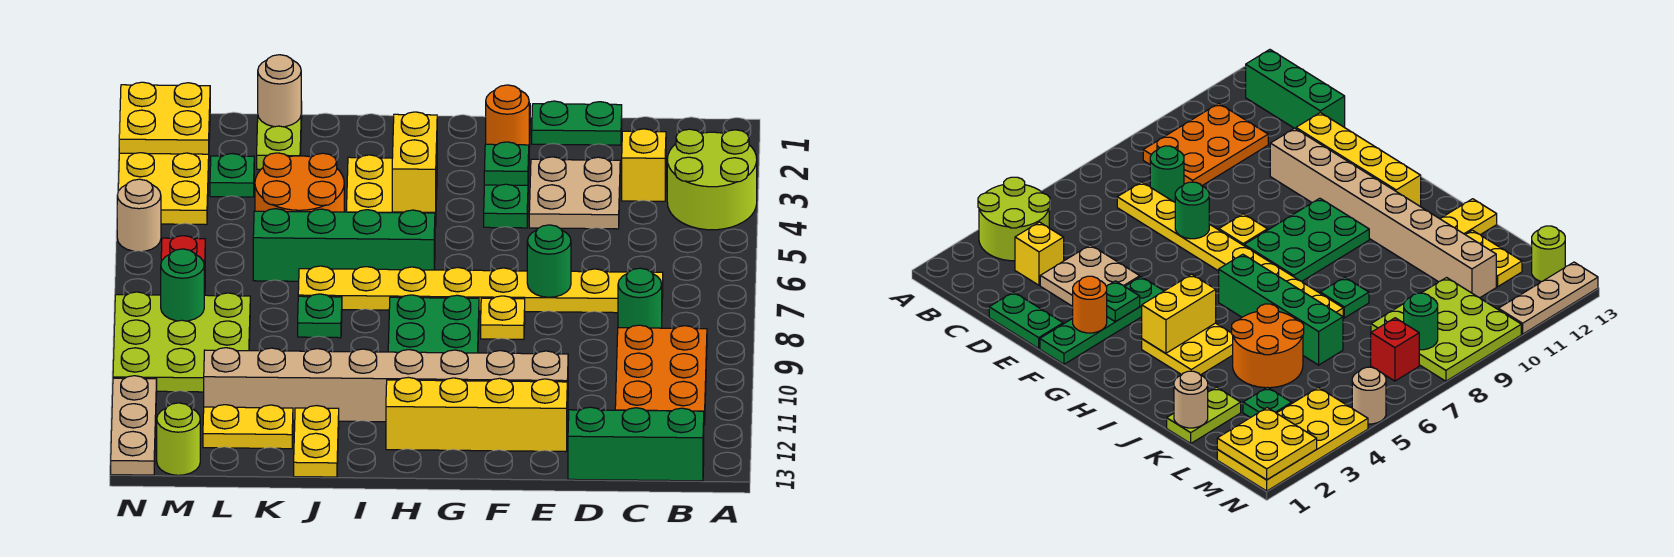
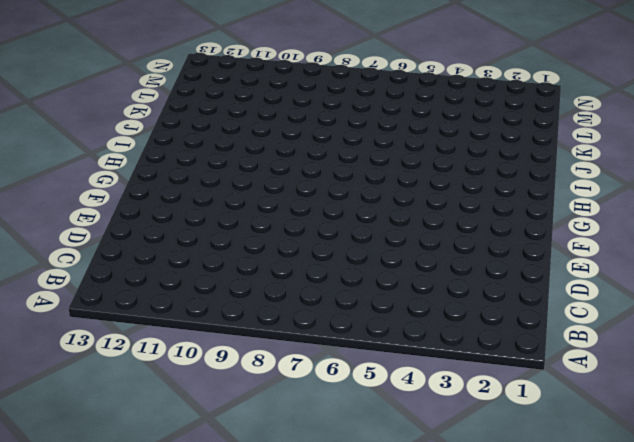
none -> lime round brick A3:B4 level 1
none -> orange plate B9:C11 level 1
none -> green brick B13:D13 level 1
none -> yellow brick C3 level 1

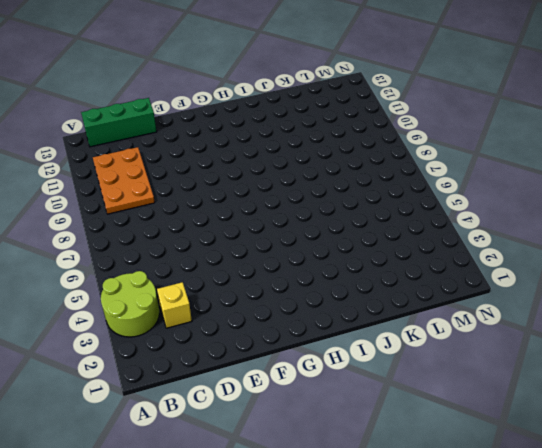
none -> yellow plate C7:J7 level 1
none -> green round brick C8 level 1
none -> green plate D1:E1 level 1
none -> tan plate D3:E4 level 1

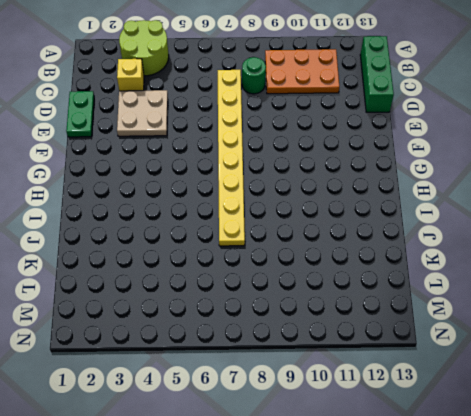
none -> tan brick E11:L11 level 1
none -> yellow brick E12:H12 level 1
none -> green plate F1:F4 level 1
none -> yellow plate F8 level 1

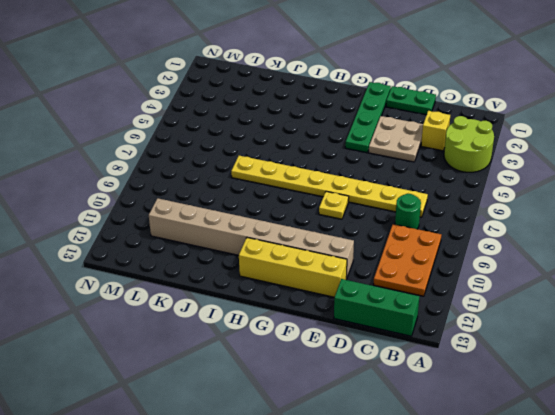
none -> green plate G8:H10 level 1
none -> yellow plate H3:I4 level 1
none -> green brick H6:K6 level 1
none -> orange round brick J4:K5 level 1

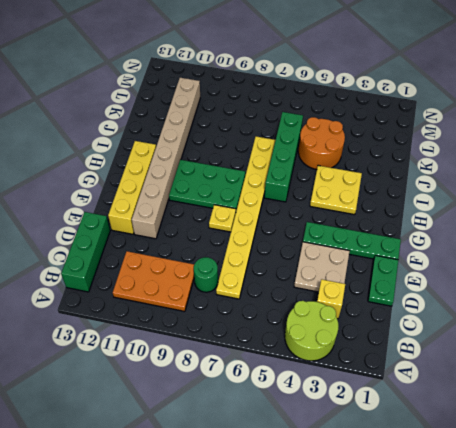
none -> green plate J8 level 1
none -> yellow plate J12:J13 level 1
none -> lime plate K1:K2 level 1
none -> yellow plate K12:L12 level 1

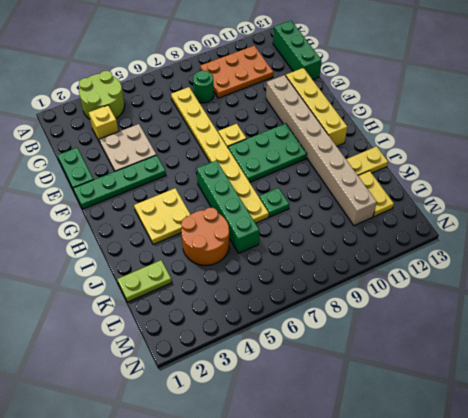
none -> green plate L3 level 1
none -> lime plate L8:N10 level 1
none -> yellow plate M1:N4 level 1
none -> red brick M7 level 1

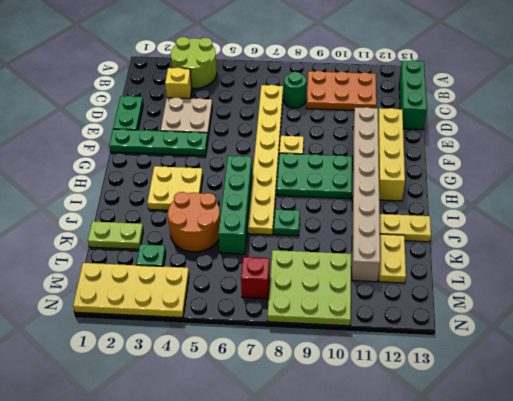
none -> lime round brick M13 level 1
none -> tan round brick N5 level 1
none -> tan plate N11:N13 level 1
none -> green round brick E7 level 2

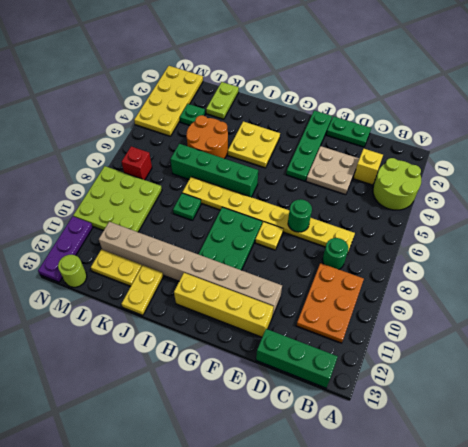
purple plate N11:N13 level 1 -> tan plate N11:N13 level 1
none -> tan round brick N5 level 1
none -> orange round brick F2 level 2
none -> green plate F3 level 2
none -> yellow brick H3:H4 level 2

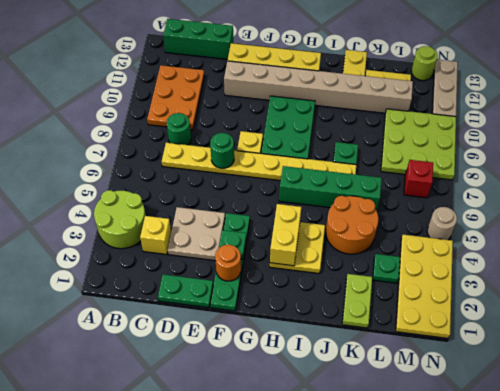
none -> tan round brick K1 level 2
none -> yellow plate M1:N2 level 2
none -> green round brick M8 level 2

